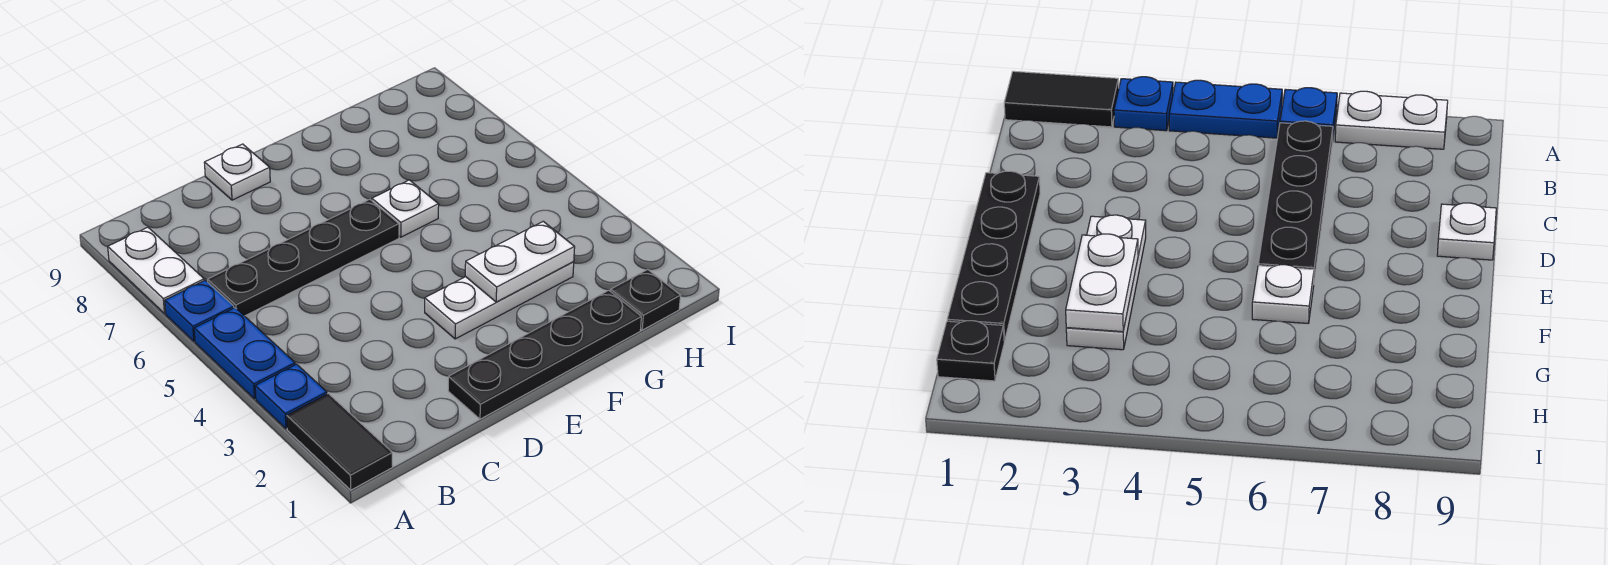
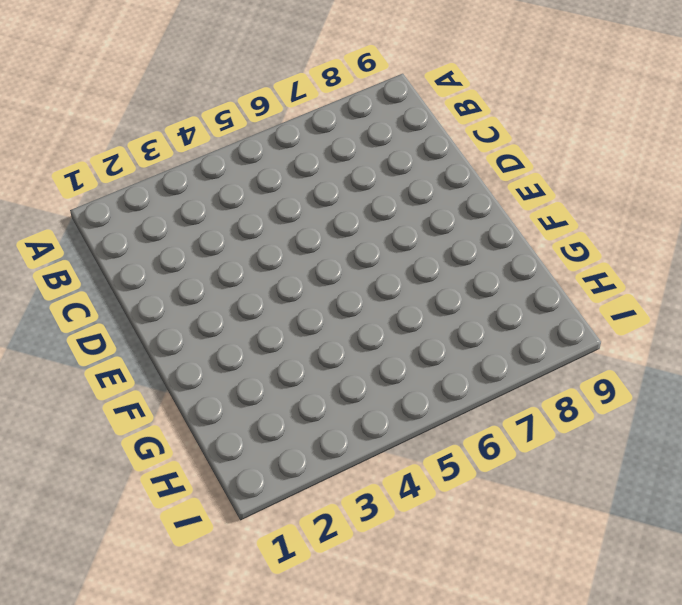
none -> black tile A1:A2 level 1
none -> blue plate A3 level 1
none -> blue plate A4:A5 level 1

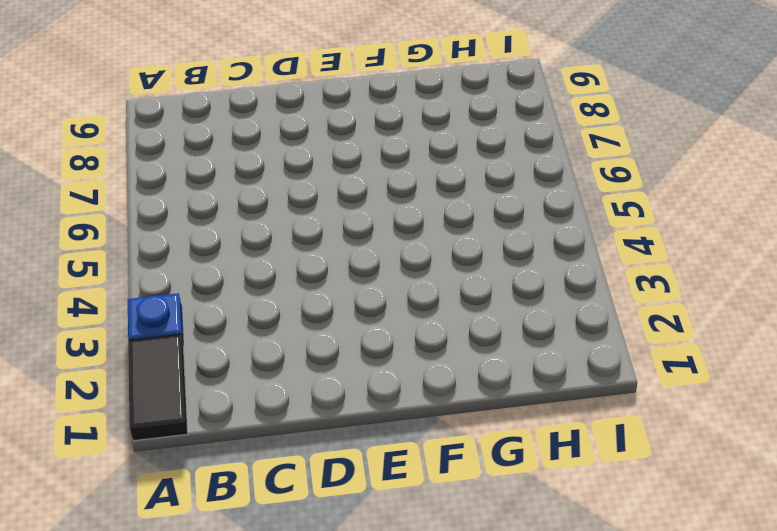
none -> blue plate A4:A5 level 1
none -> blue plate A6 level 1
none -> white plate A7:A8 level 1

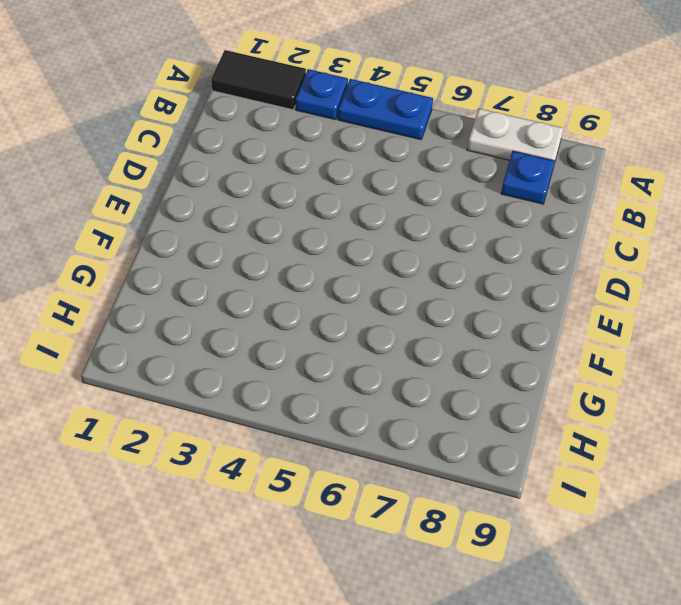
blue plate B8 level 1 -> blue plate A6 level 1
none -> black plate B6:E6 level 1
none -> black plate D1:G1 level 1
none -> white plate D9 level 1

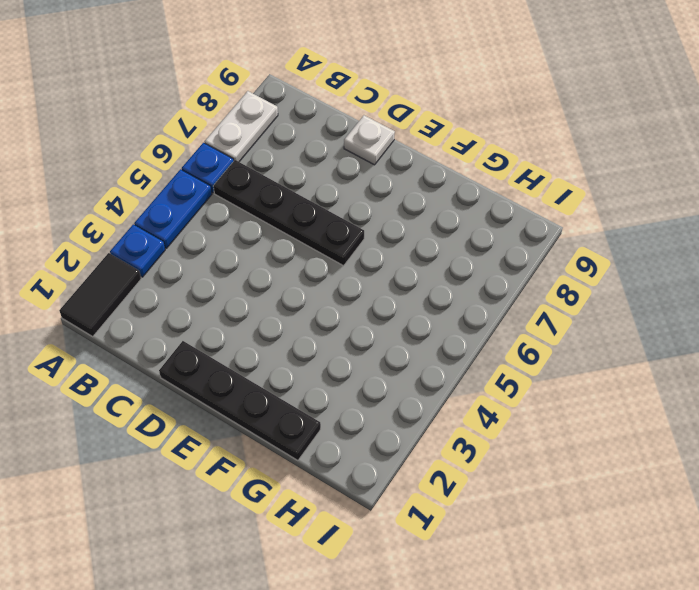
none -> white plate E3:G3 level 1
none -> white plate F6 level 1
none -> black plate H1 level 1

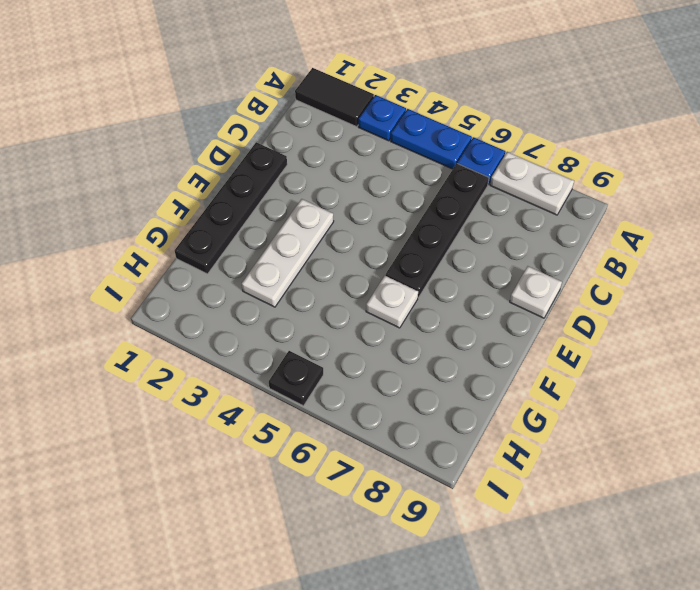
black plate I5 level 1 -> black plate H1 level 1
none -> white plate F3:G3 level 2

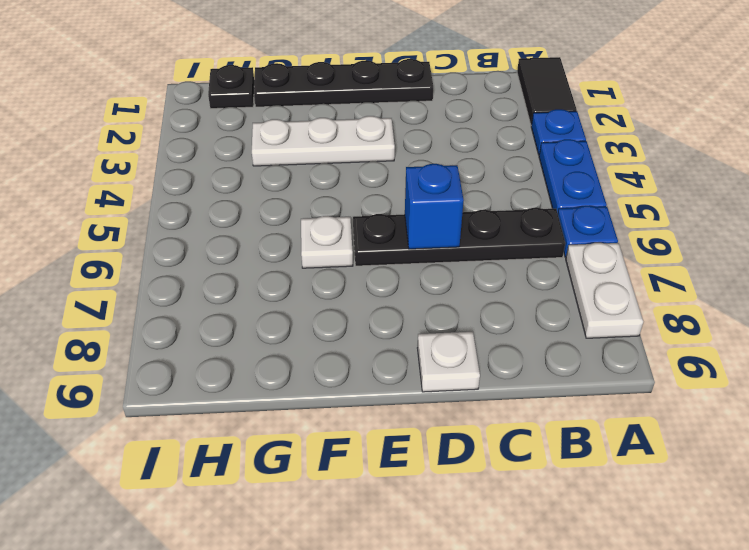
blue brick D6 level 2 -> none
none -> white plate F3:G3 level 2

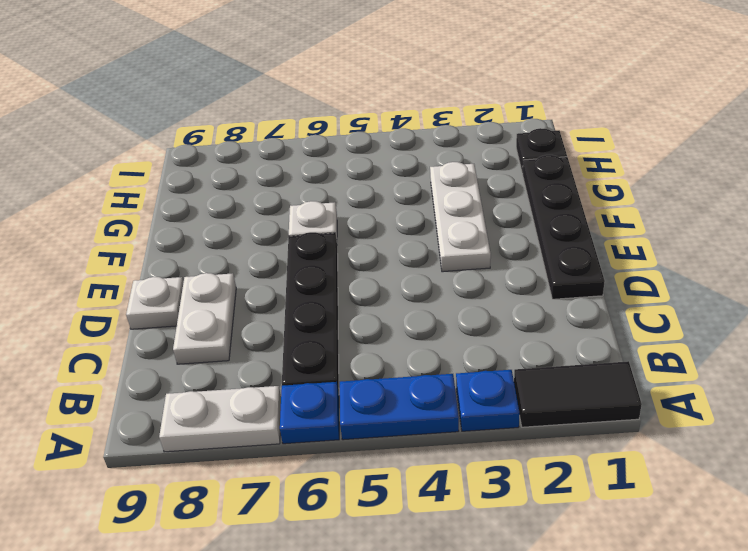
white plate C8:D8 level 1 -> white plate F3:G3 level 2

